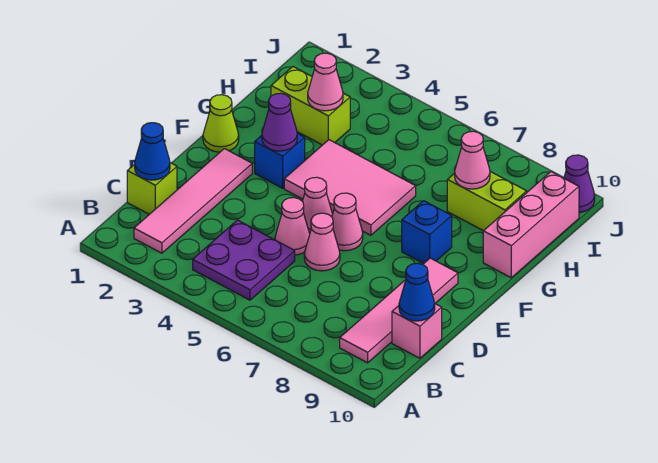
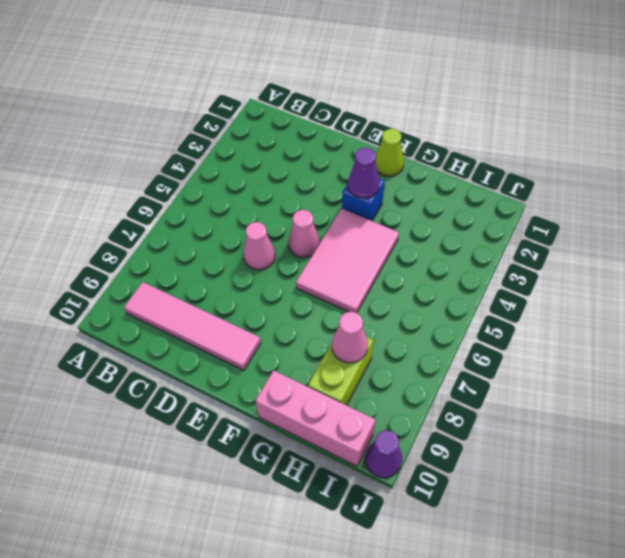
none -> pink tile B2:E2 level 1
none -> purple plate B4:C5 level 1
none -> lime brick C1 level 1

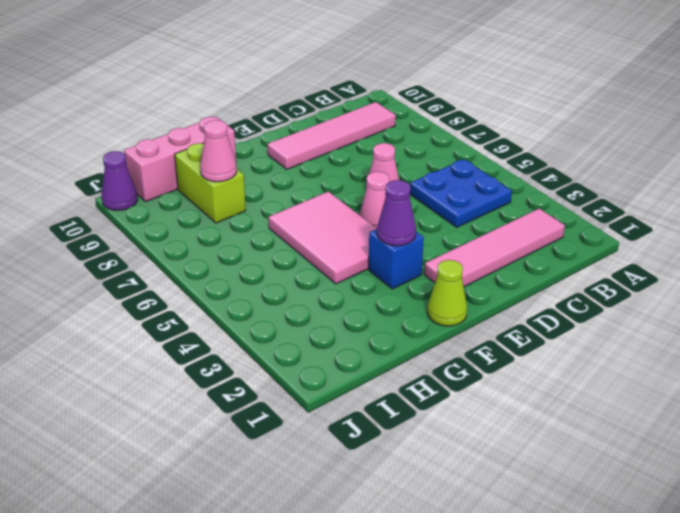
blue plate B4:C5 level 1 -> purple plate B4:C5 level 1
none -> lime brick C1 level 1
none -> pink brick C10 level 1
none -> pink cone D5 level 1

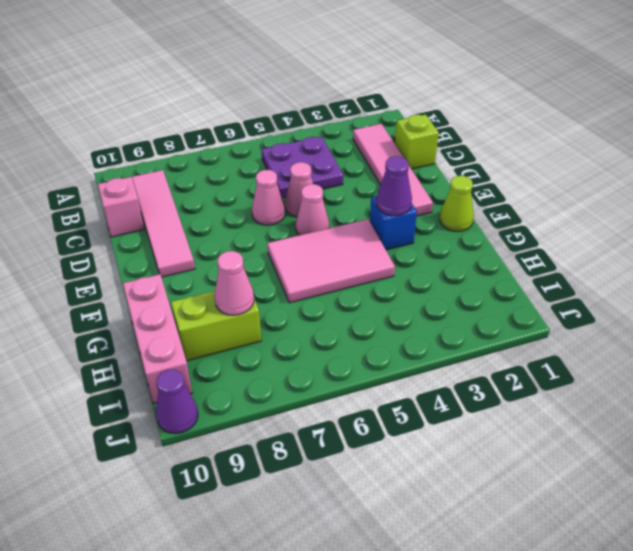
none -> pink cone E6 level 1
none -> blue brick F8 level 1
none -> lime brick H2:H3 level 1

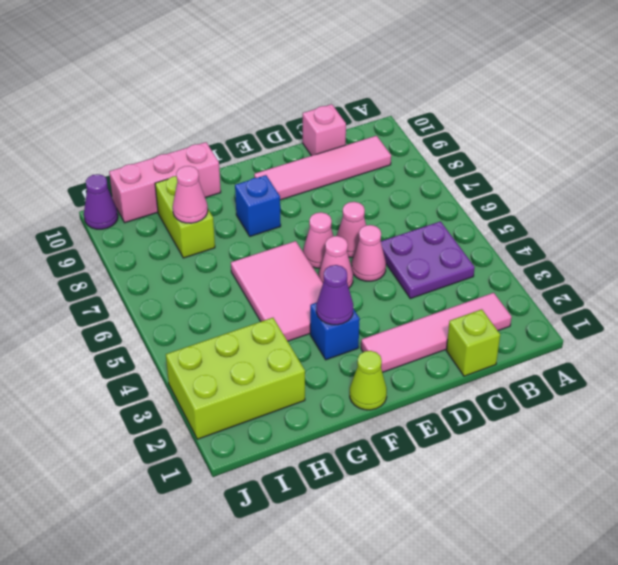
lime brick H2:J3 level 1 -> lime brick H2:H3 level 1
none -> blue cone C1 level 2
none -> blue cone C10 level 2
none -> pink cone H3 level 2

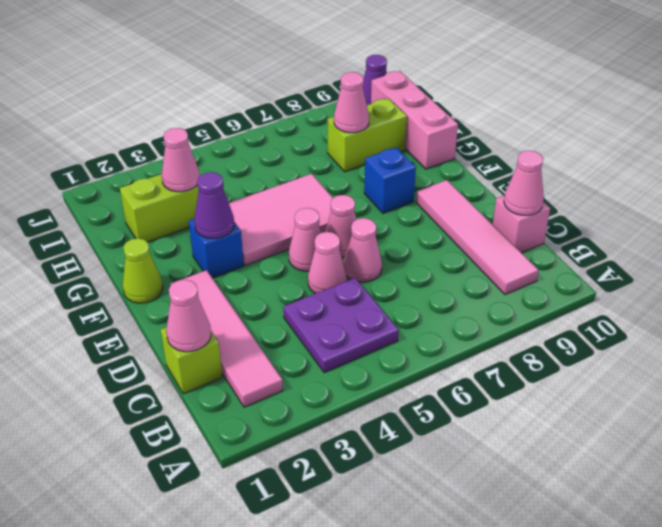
pink cone C1 level 2 -> blue cone C1 level 2
pink cone C10 level 2 -> blue cone C10 level 2

